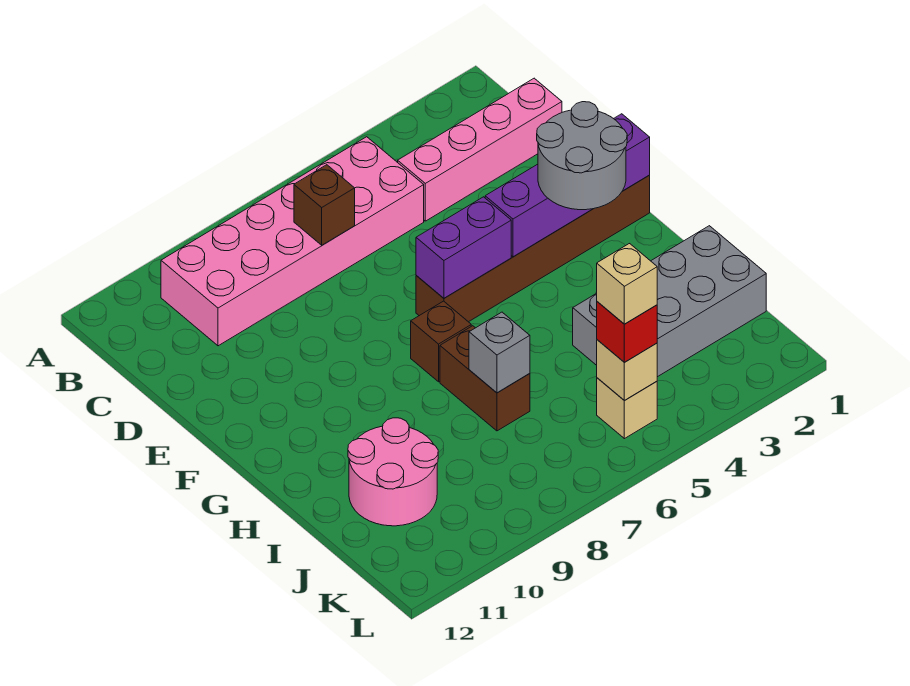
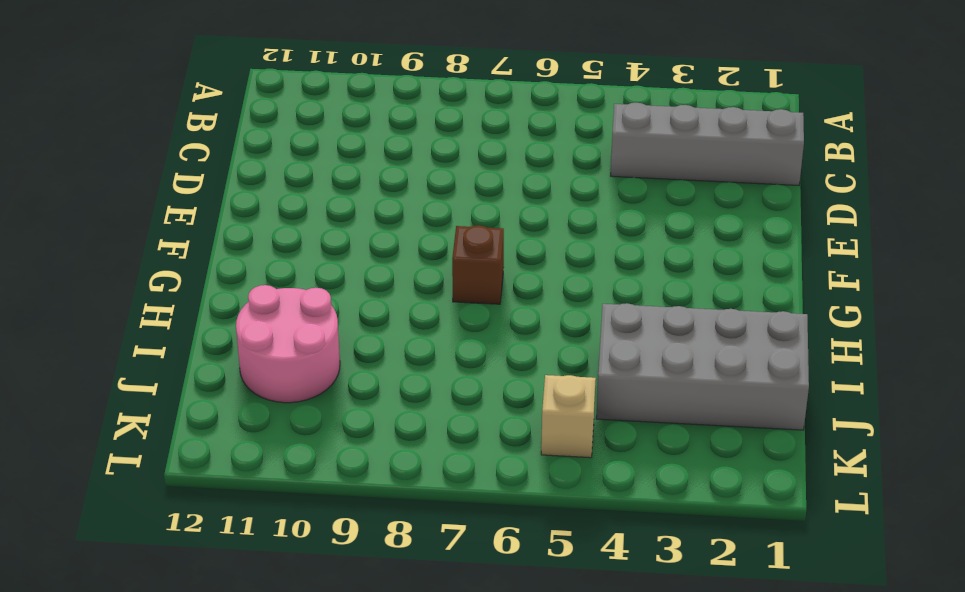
grey brick C1:C4 level 1 -> pink brick C1:C4 level 1
none -> pink brick B5:C10 level 1
none -> brown brick F1:F6 level 1
none -> brown brick H7:I7 level 1

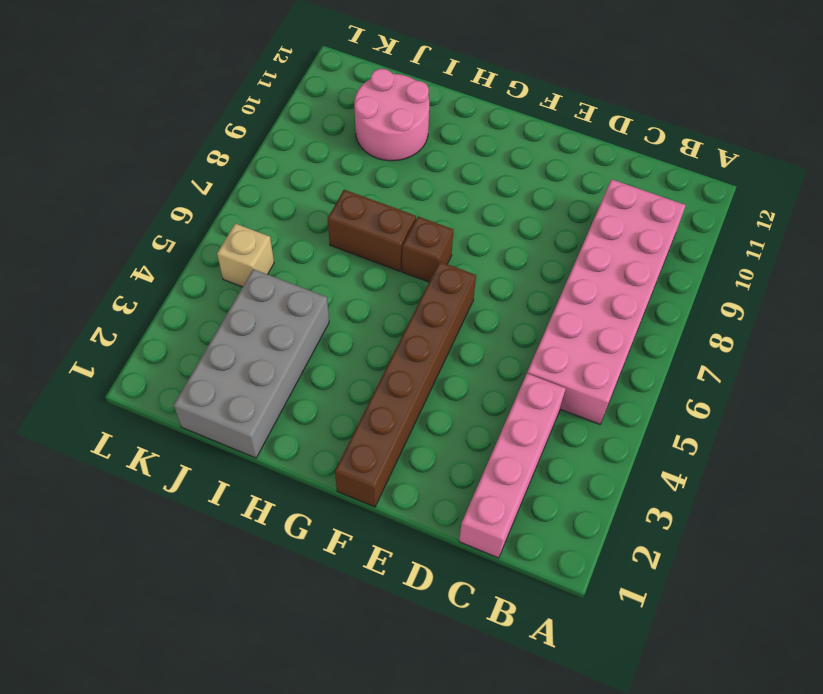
none -> brown brick C7 level 2
none -> purple brick F1:F4 level 2
none -> purple brick F5:F6 level 2

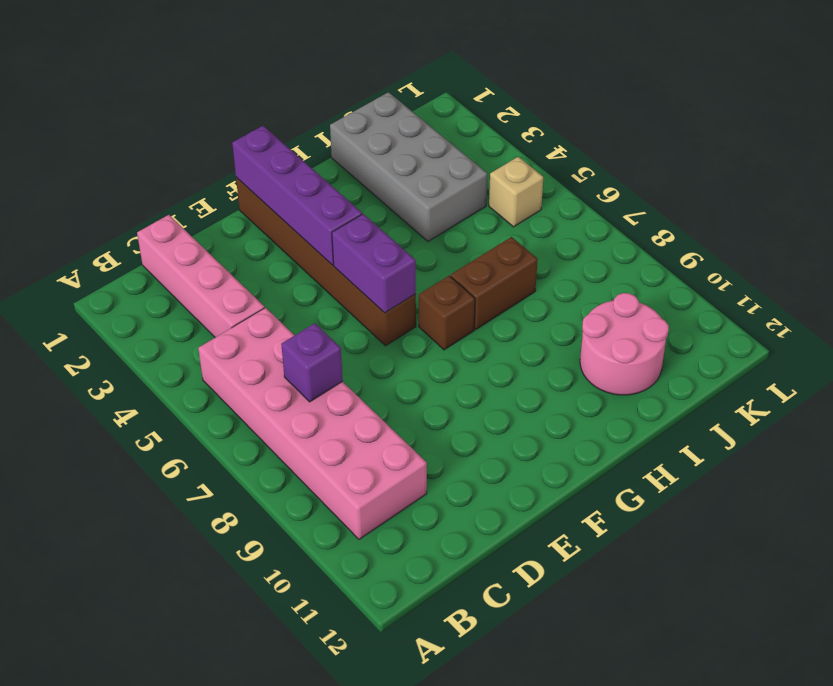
purple brick C7 level 2 -> brown brick C7 level 2
none -> grey brick I7 level 2
none -> tan brick K5 level 2
none -> grey round brick F2:G3 level 3

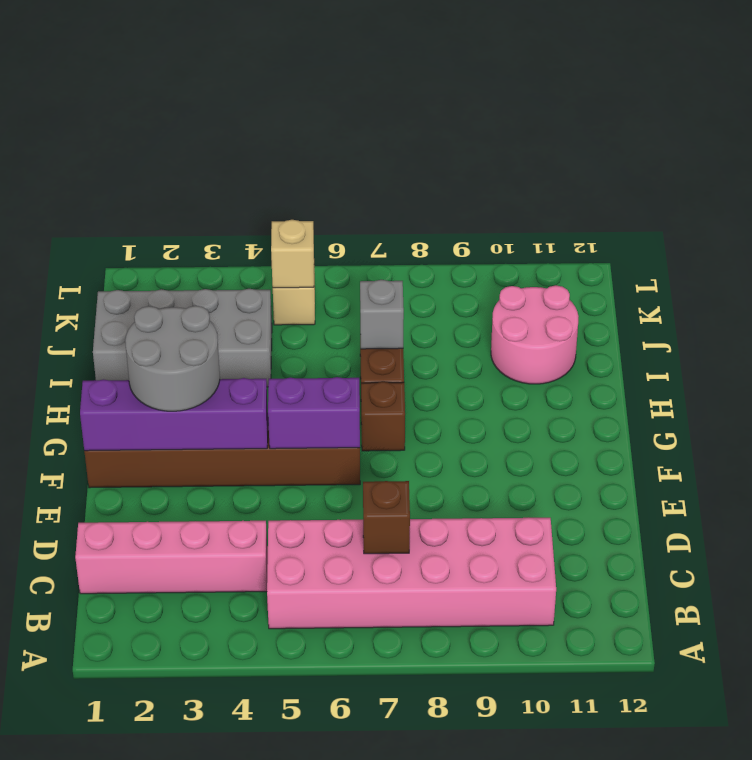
none -> red brick K5 level 3
none -> tan brick K5 level 4

